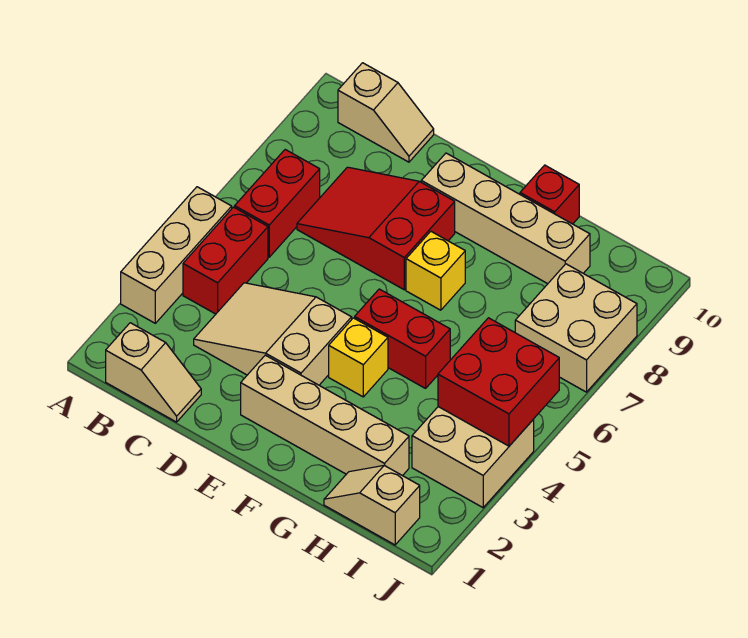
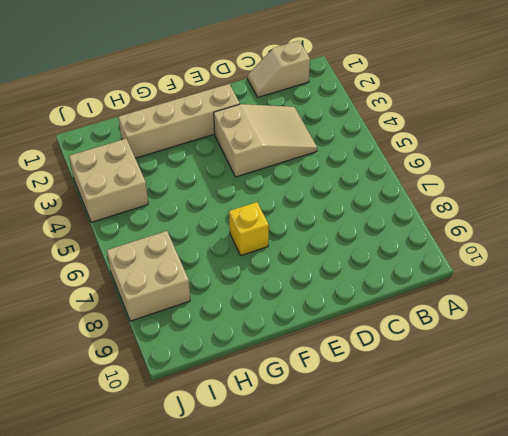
none -> tan brick A3:A5 level 1
none -> red brick B4:B5 level 1
none -> red brick B6:B7 level 1

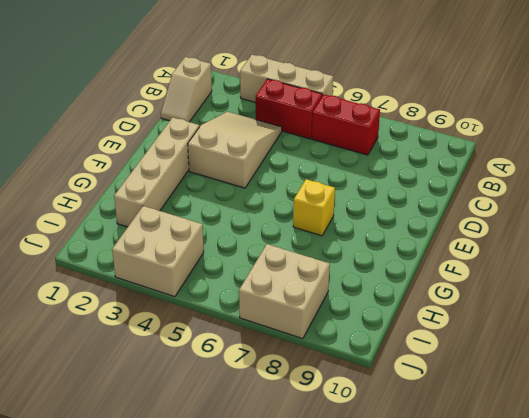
none -> tan slope B10:C10 level 1 top B
none -> red slope C7:E8 level 1 top E
none -> tan brick E9:H9 level 1

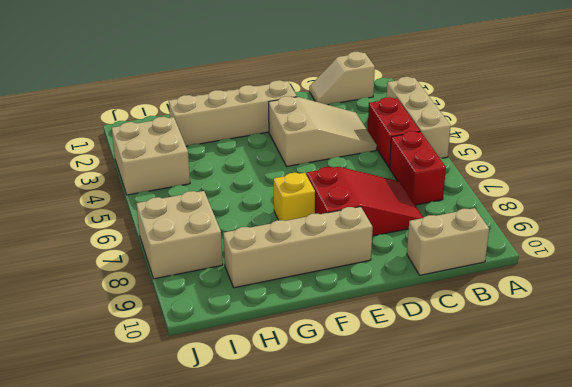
tan brick B10:C10 level 1 -> tan slope B10:C10 level 1 top B
none -> yellow brick F4 level 1
none -> red brick F5:G5 level 1
none -> red brick G10 level 1

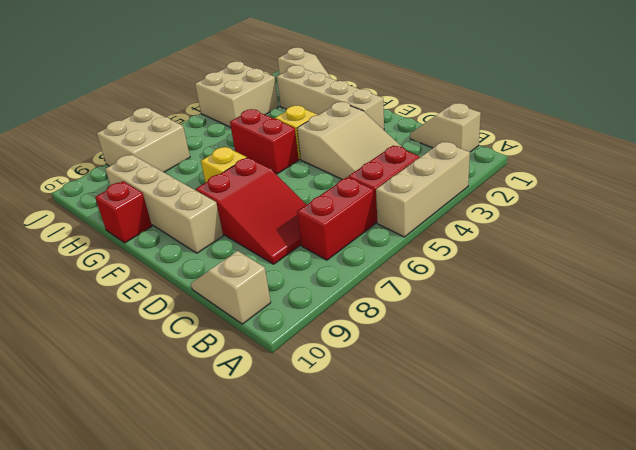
none -> red brick I4:J5 level 2

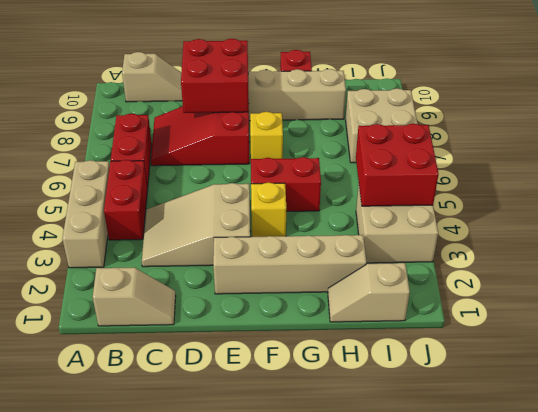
red brick D8:E9 level 2 -> none

